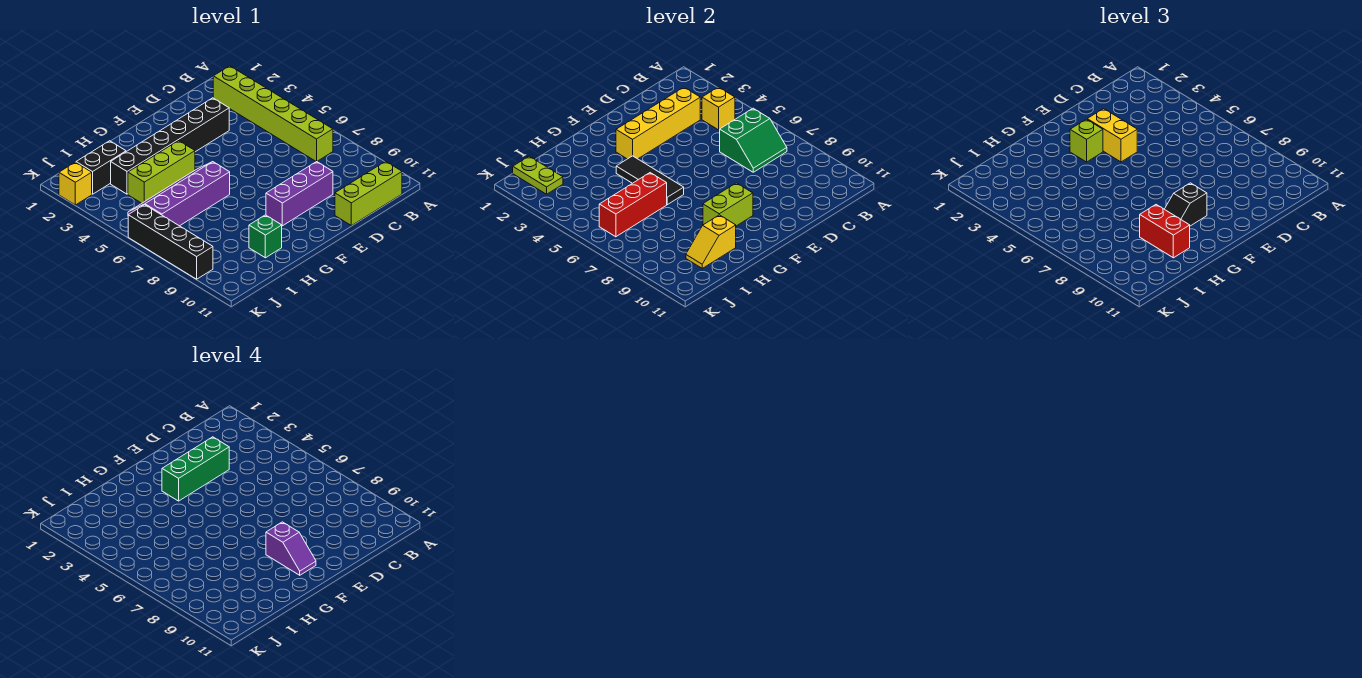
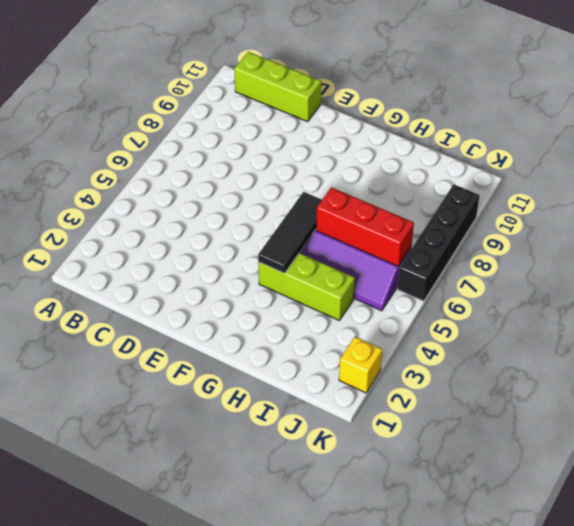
none -> lime brick B2:B7 level 1
none -> black brick D3:I3 level 1
none -> purple brick D9:F9 level 1

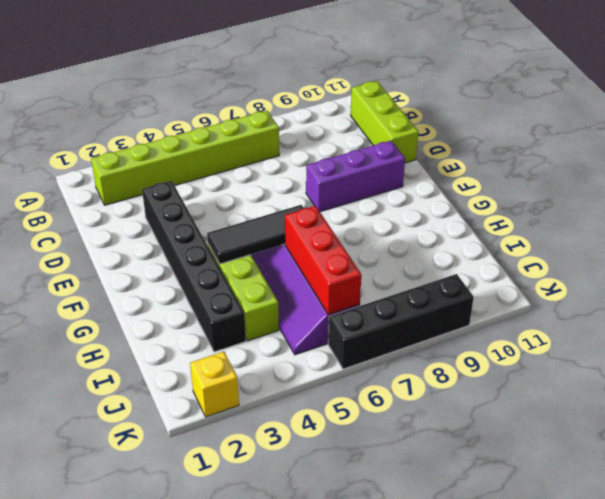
purple brick E8:E10 level 1 -> purple brick D9:F9 level 1
none -> green brick H10 level 1
none -> black brick I2:J2 level 1
none -> yellow brick B4 level 2

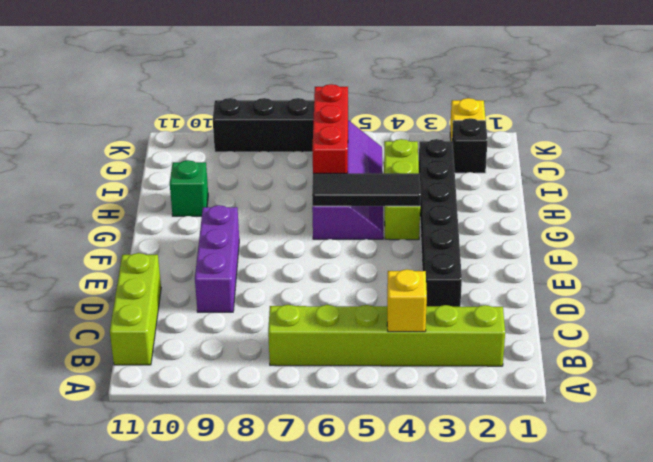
black brick J2 level 1 -> black brick I2:J2 level 1
none -> green slope B6:C7 level 2 top 6
none -> yellow brick C3:F3 level 2
none -> lime brick F9:G9 level 2

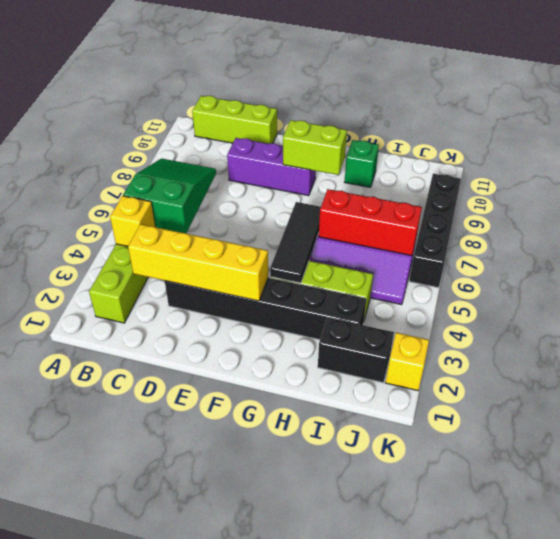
green slope B5:C7 level 2 top 5 -> green slope B6:C7 level 2 top 6
none -> yellow slope H10:I10 level 2 top H
none -> lime plate J1:J2 level 2
none -> yellow brick E3:E4 level 3

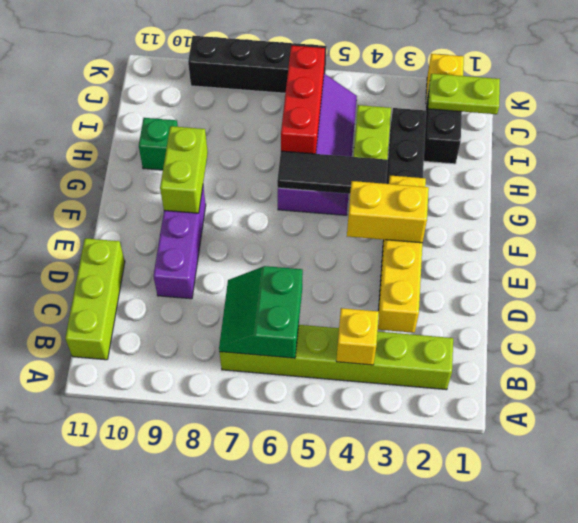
none -> yellow slope H10:I10 level 2 top H
none -> lime brick F3 level 3
none -> black slope F9:G9 level 3 top F

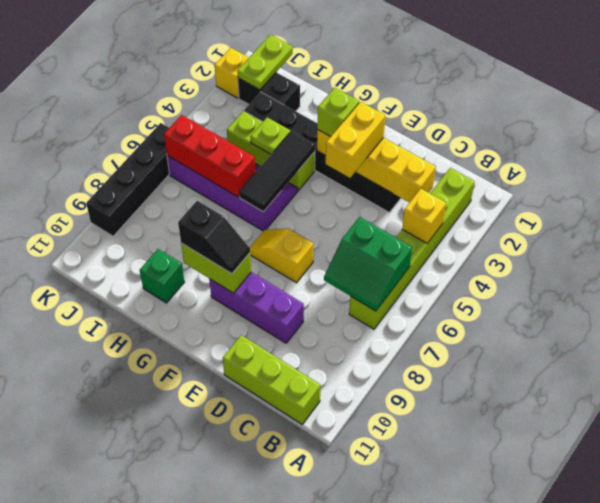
yellow slope E7:F7 level 1 top E -> yellow slope H10:I10 level 2 top H
black slope F9:G9 level 3 top G -> black slope F9:G9 level 3 top F
lime plate H4 level 2 -> none
none -> red brick H9:H10 level 3
none -> green brick D3:F3 level 4
none -> purple slope F9:F10 level 4 top 9

